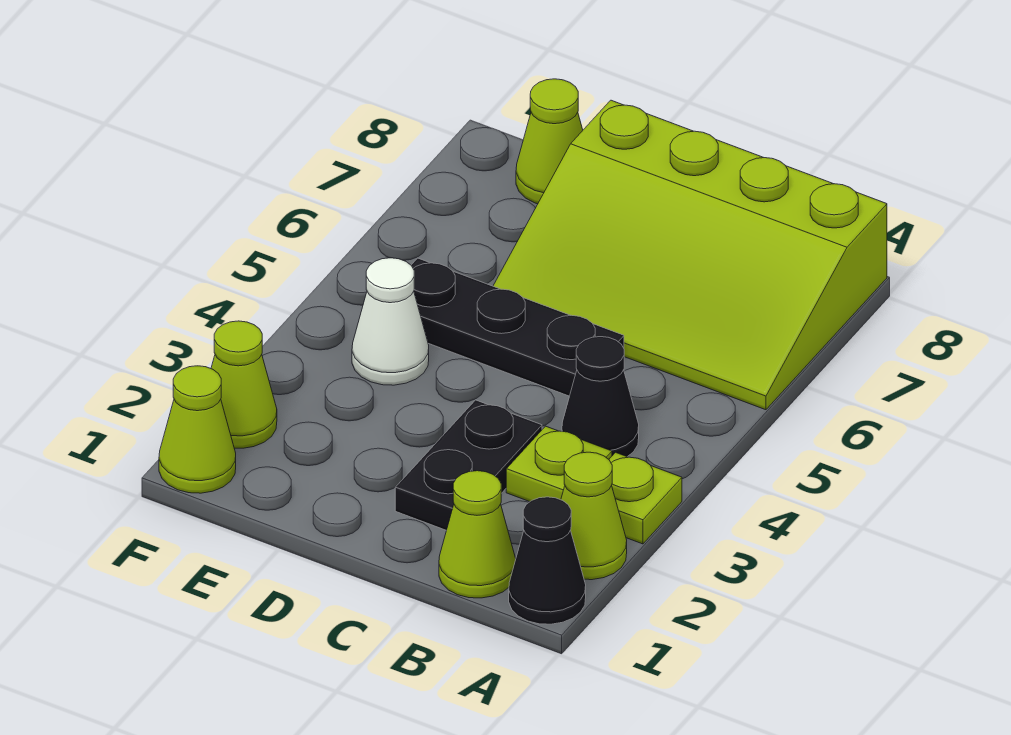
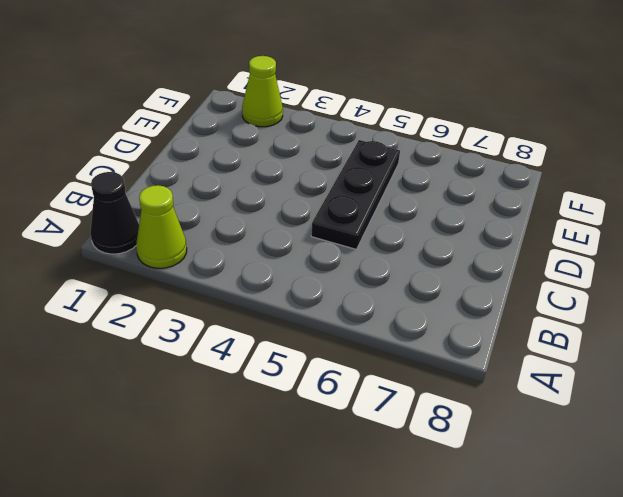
none -> lime plate A3 level 1
none -> lime slope A6:D8 level 1 top 8
none -> lime cone B1 level 1

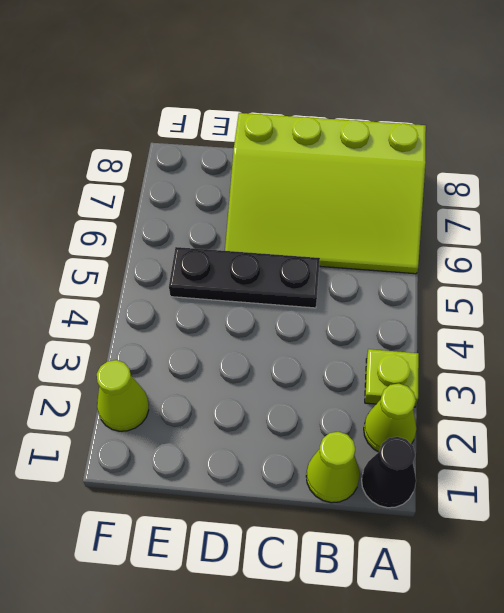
none -> lime plate B3 level 1
none -> black cone B4 level 1
none -> black plate C2:C3 level 1

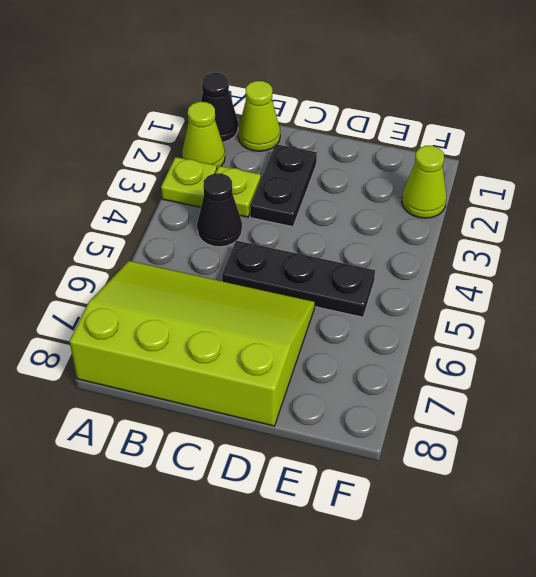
none -> white cone E4 level 1
none -> lime cone E8 level 1
none -> lime cone F1 level 1

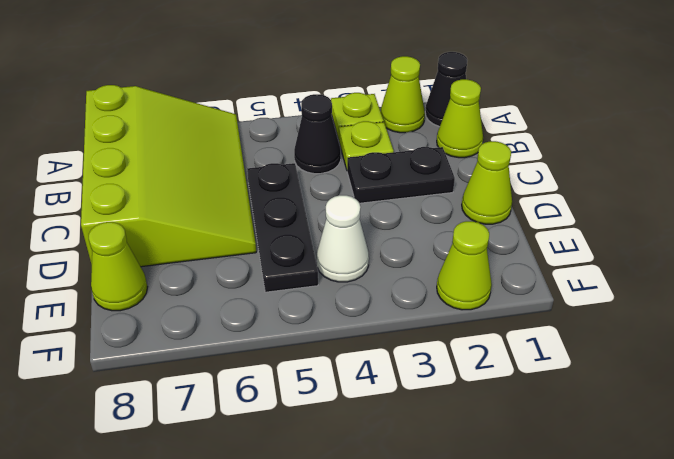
lime cone D1 level 1 -> lime cone F1 level 1

